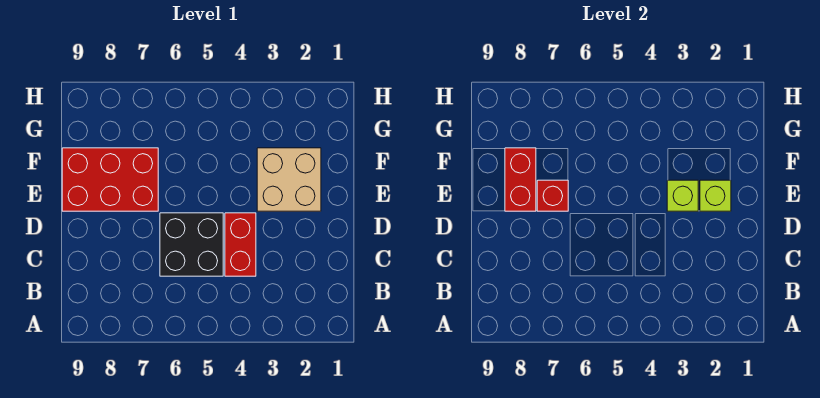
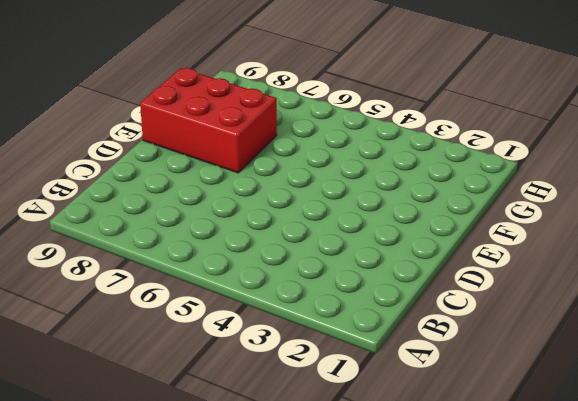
none -> red brick C4:D4 level 1
none -> black brick C5:D6 level 1

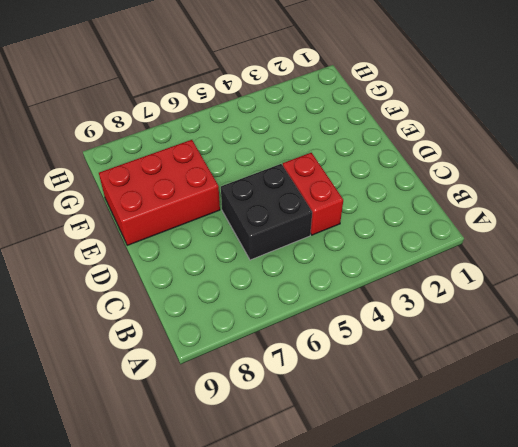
none -> tan brick E2:F3 level 1
none -> lime brick E2 level 2

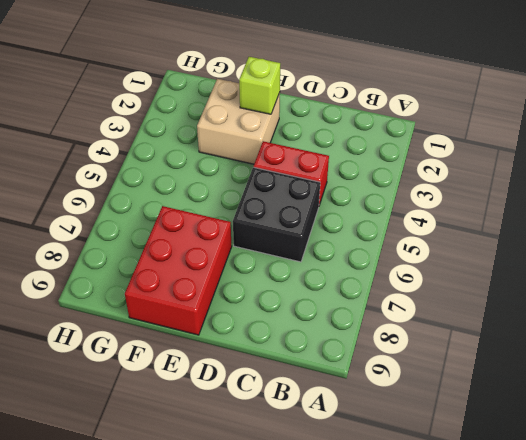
none -> lime brick E3 level 2
none -> red brick E7 level 2

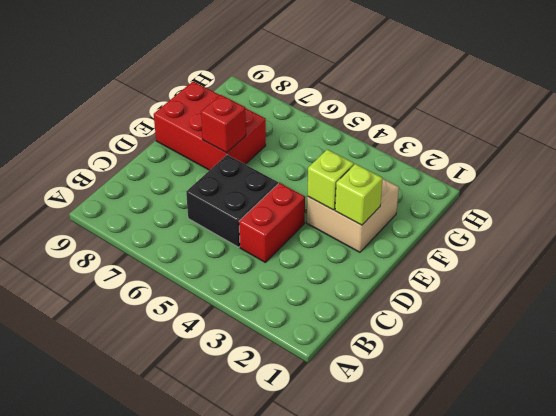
none -> red brick E8:F8 level 2

